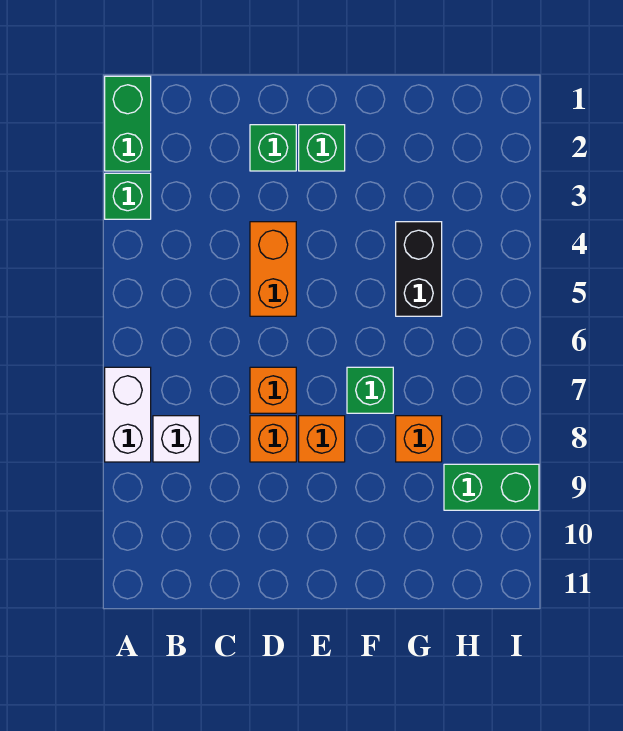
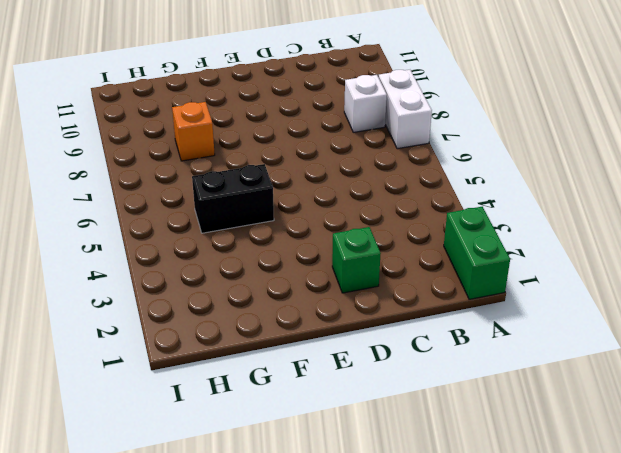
black brick F5:G5 level 1 -> black brick G4:G5 level 1
none -> green brick A3 level 1
none -> orange brick D4:D5 level 1
none -> orange brick D7 level 1

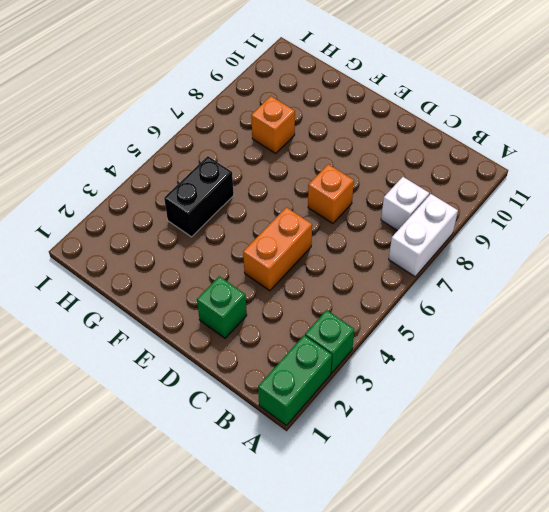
none -> orange brick D8 level 1
none -> green brick E2 level 1
none -> orange brick E8 level 1

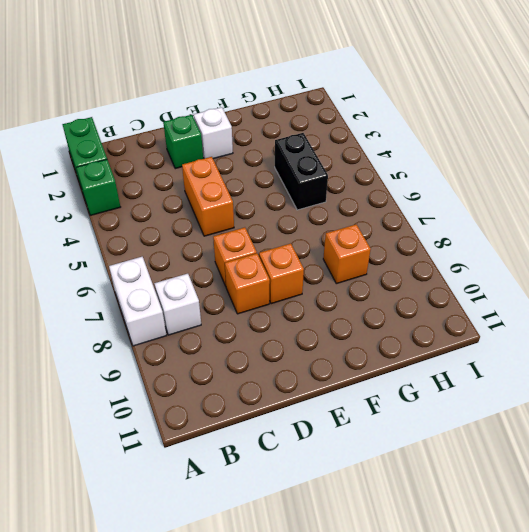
white brick E2 level 1 -> green brick E2 level 1
none -> green brick F7 level 1
none -> green brick H9:I9 level 1

